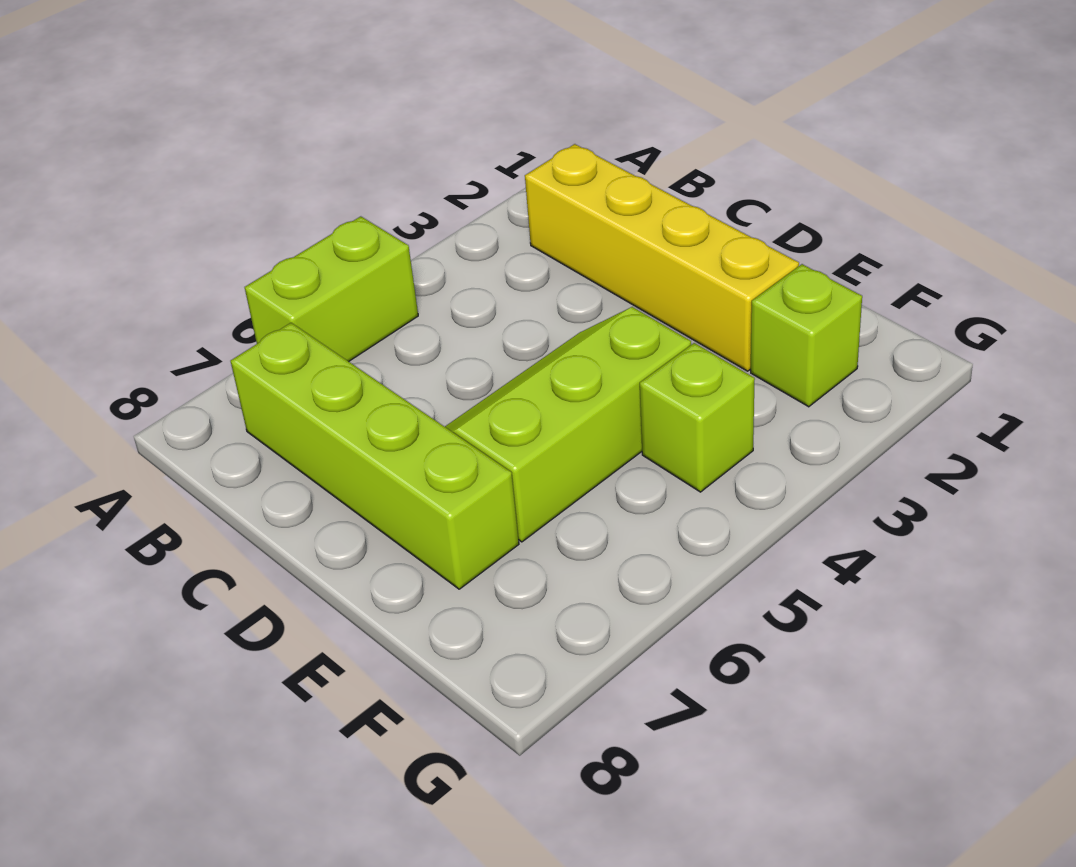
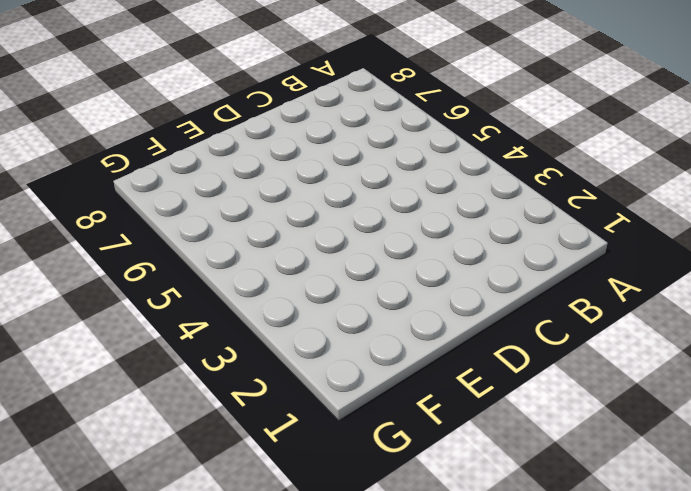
none -> lime brick A5:A6 level 1
none -> yellow brick B2:E2 level 1

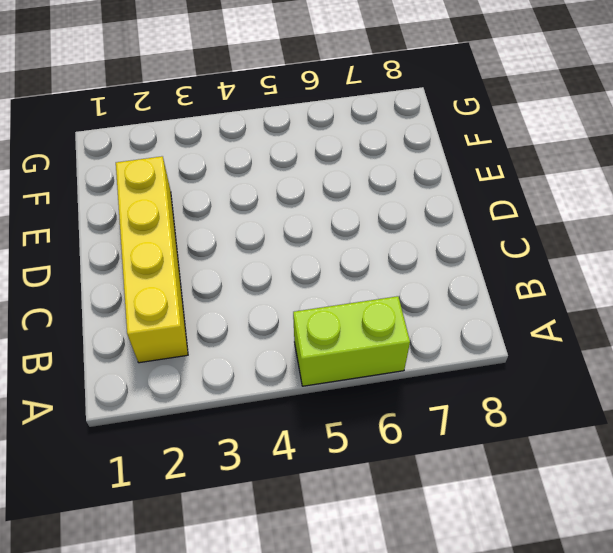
none -> lime brick B7:E7 level 1
none -> lime slope D4:E6 level 1 top E

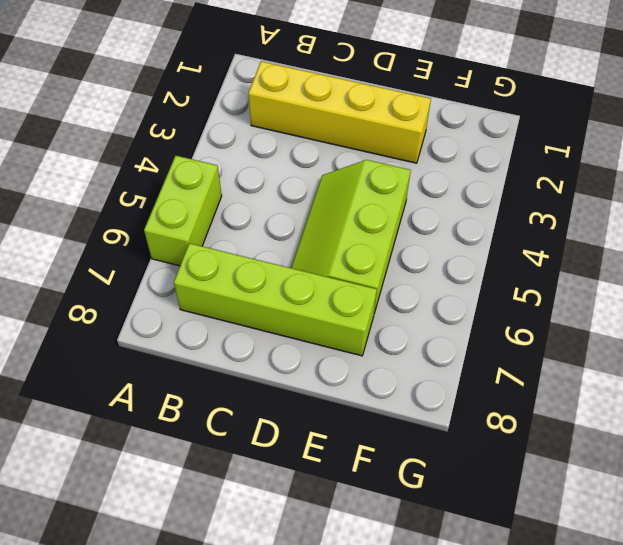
none -> lime brick F2 level 1
none -> lime brick F4 level 1

